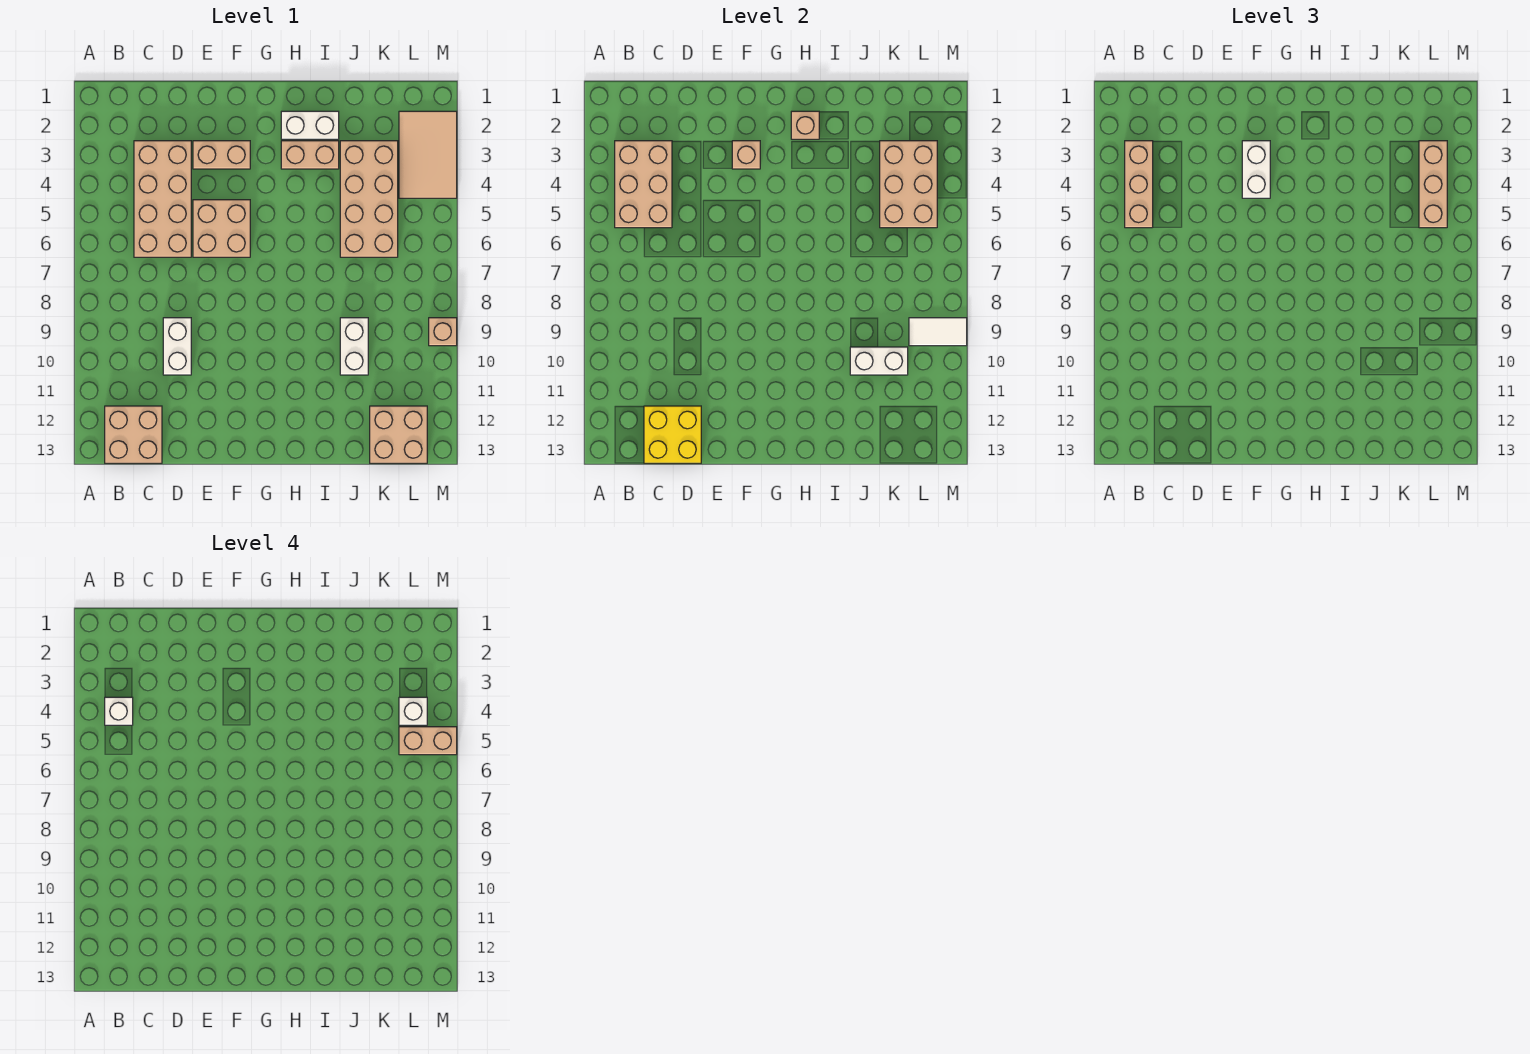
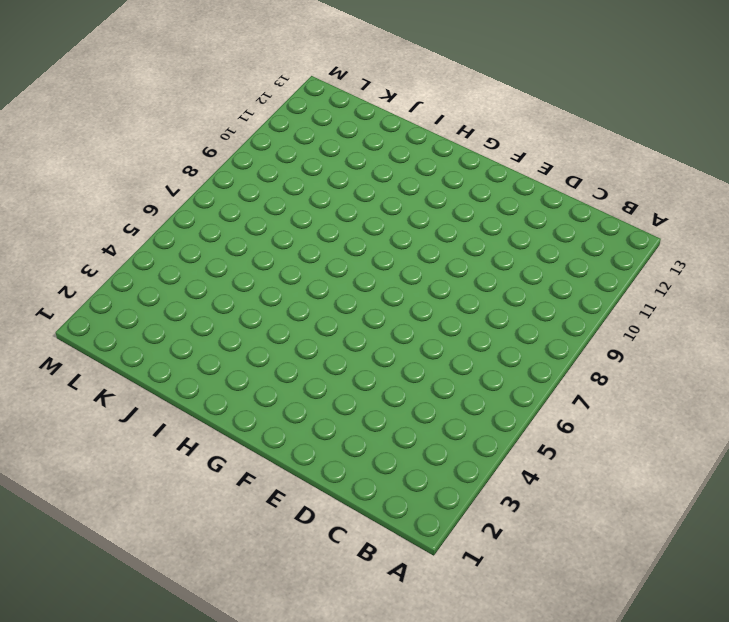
none -> tan brick B12:C13 level 1
none -> tan brick C3:D6 level 1
none -> white brick D9:D10 level 1

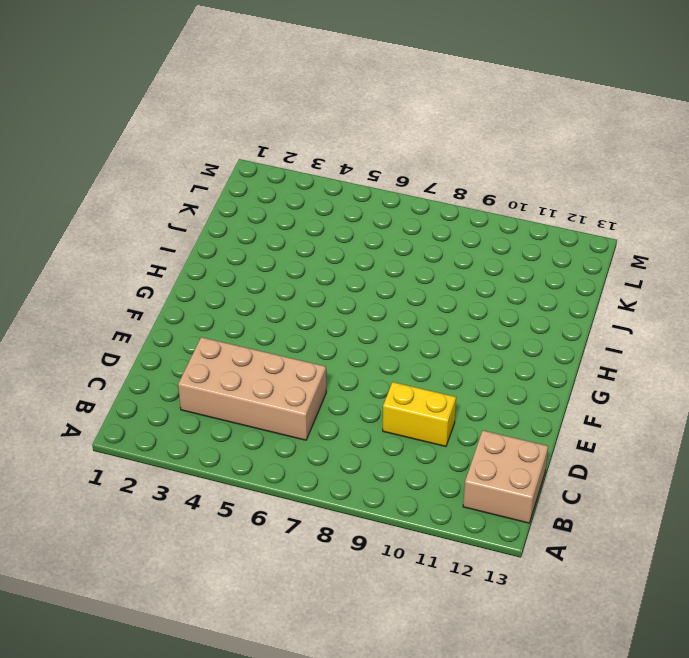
yellow brick D9:D10 level 1 -> white brick D9:D10 level 1
none -> tan brick E3:F3 level 1
none -> tan brick E5:F6 level 1
none -> white brick H2:I2 level 1

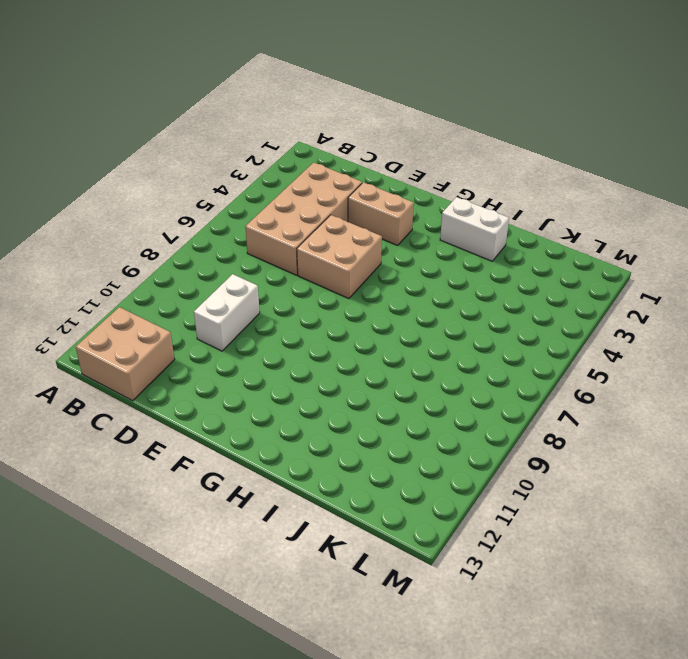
none -> tan brick H3:I3 level 1
none -> tan brick J3:K6 level 1
none -> white brick J9:J10 level 1

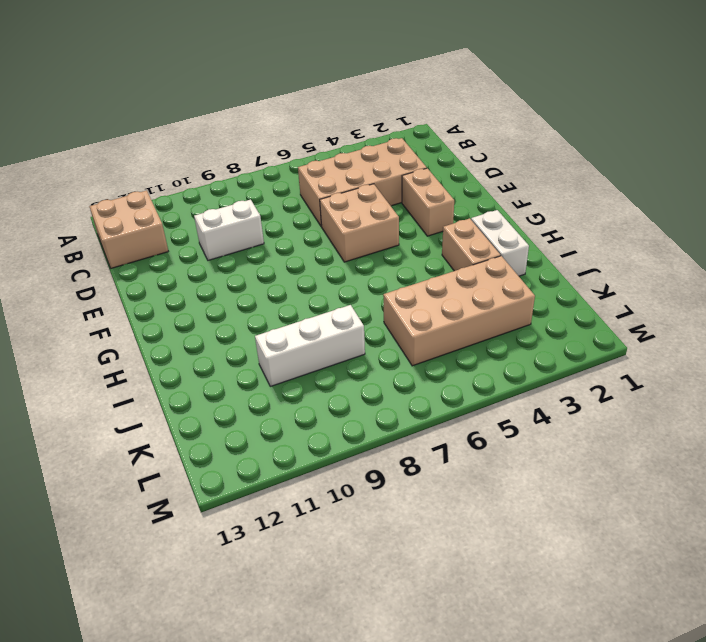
white brick J8:J10 level 1 -> white brick J9:J10 level 1
none -> tan brick K12:L13 level 1
none -> tan tile L2:M4 level 1
none -> tan brick M9 level 1

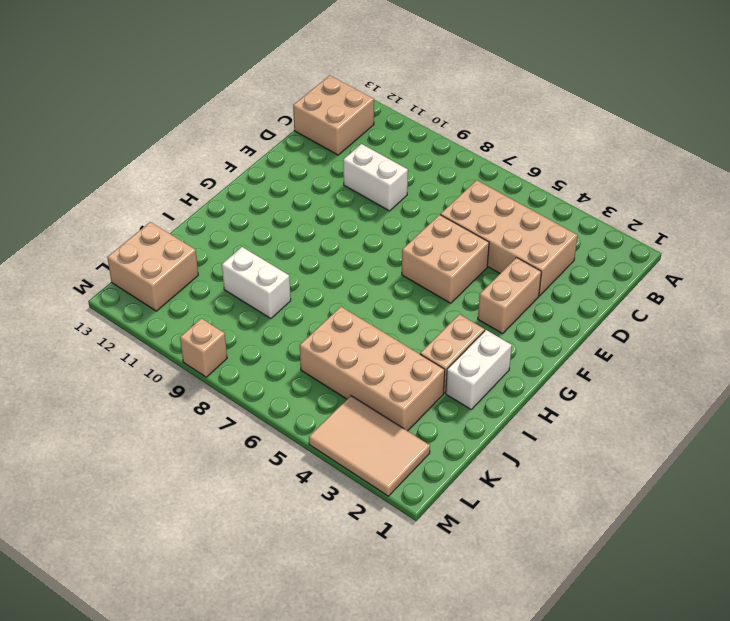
none -> tan brick B3:C5 level 2
none -> yellow brick C12:D13 level 2
none -> tan brick F3 level 2

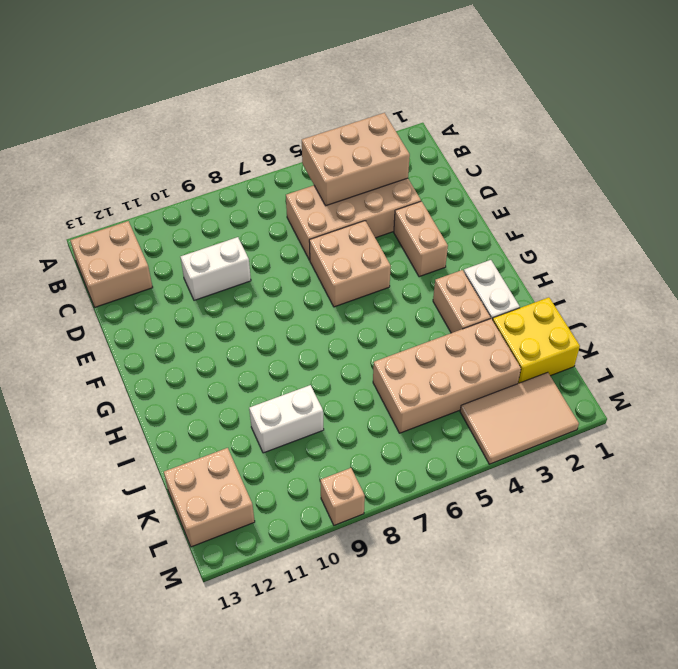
yellow brick J1:K2 level 1 -> yellow brick C12:D13 level 2
none -> tan brick F3 level 2
none -> tan brick H2 level 2
none -> white brick J10:K10 level 2

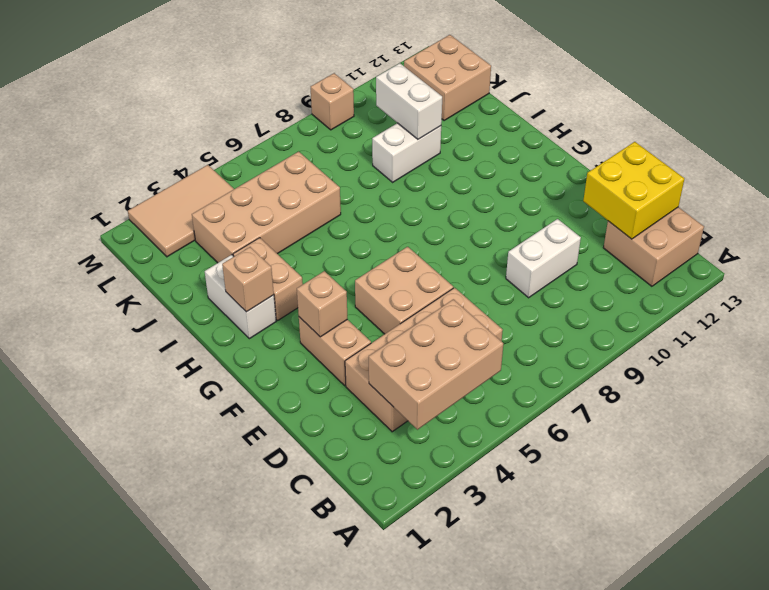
none -> tan brick K3:L5 level 2
none -> white tile L9:M9 level 2
none -> tan brick B3:B5 level 3

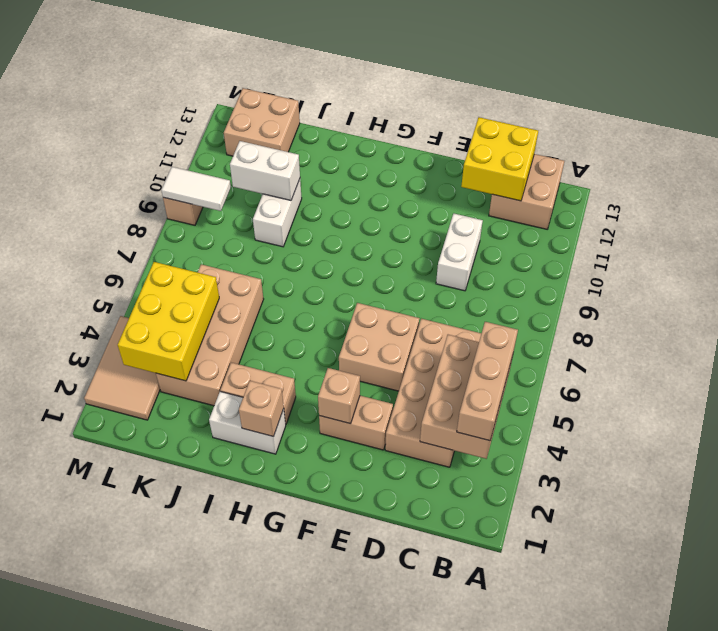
yellow brick K3:L5 level 2 -> tan brick K3:L5 level 2
none -> white brick F3:F4 level 3
none -> tan brick L3:L5 level 3
none -> white brick B4 level 4

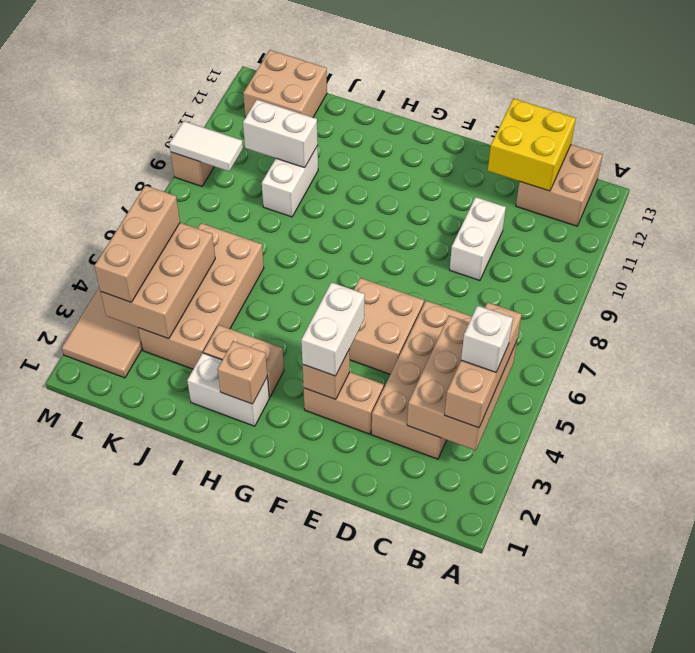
none -> white brick L4 level 4
none -> tan brick L5:M5 level 4

